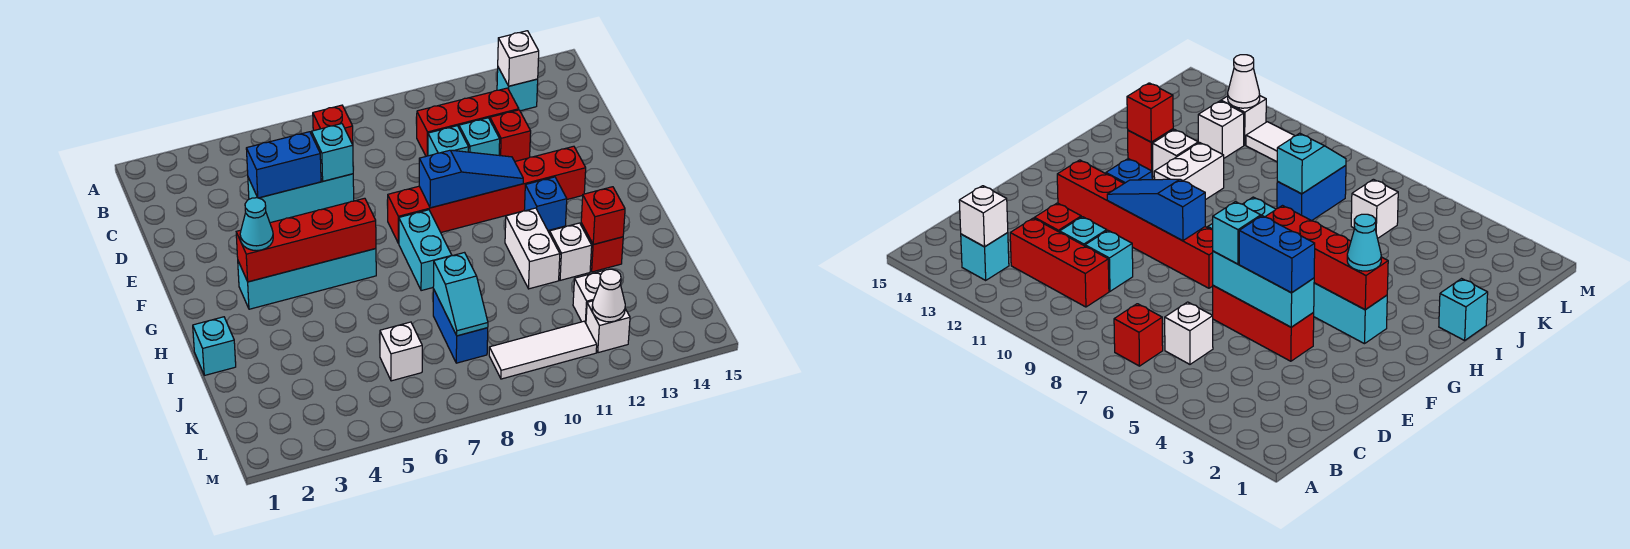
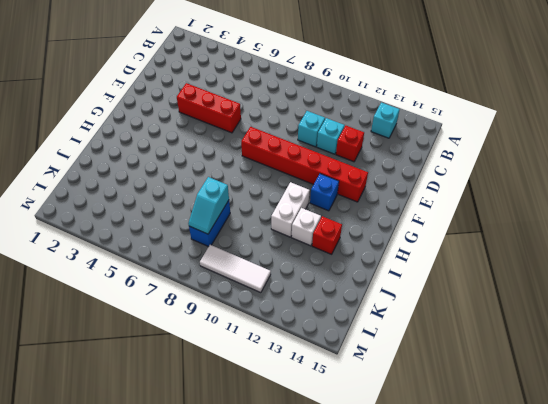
none -> red brick B7 level 1
none -> white brick C6 level 1
none -> red brick C10:C12 level 1
none -> cyan brick G3:G6 level 1

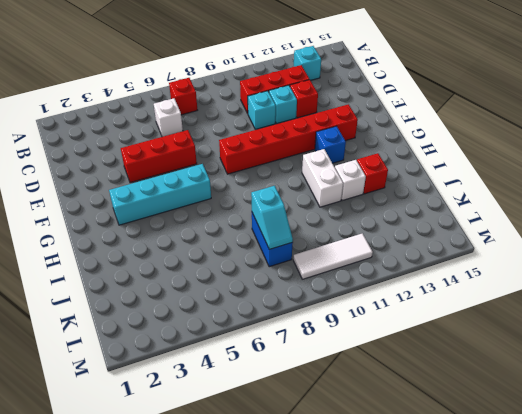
none -> cyan brick G8:H8 level 1
none -> cyan brick I1 level 1
none -> white brick K6 level 1
none -> white brick K12 level 1

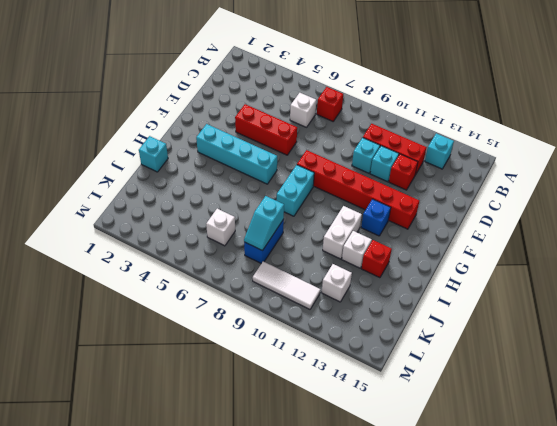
none -> white brick L12 level 1
none -> white brick B13 level 2
none -> cyan brick E4:E6 level 2
none -> blue slope F9:F11 level 2 top 9

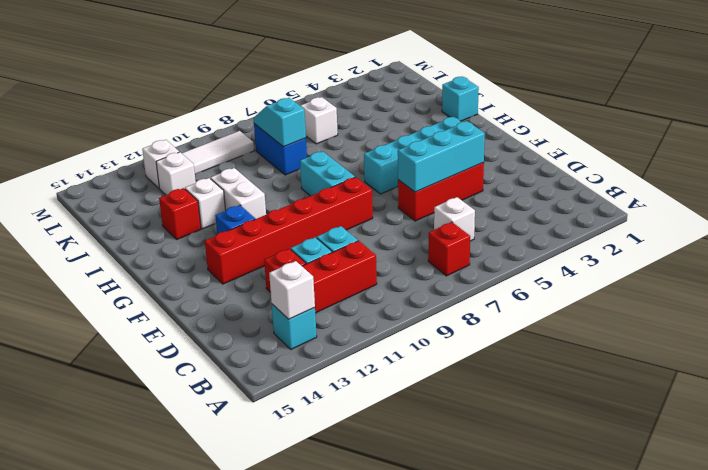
none -> blue slope F9:F11 level 2 top 9
none -> red brick G3:G6 level 2
none -> red brick I13 level 2
none -> white cone L12 level 2

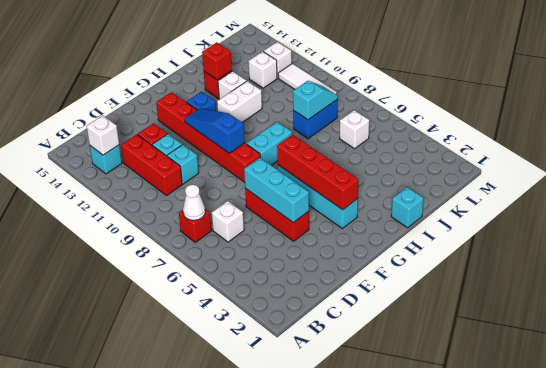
white cone B7 level 2 -> white cone L12 level 2
none -> blue brick E4:E5 level 3
none -> cyan brick E6 level 3
none -> cyan cone G3 level 3

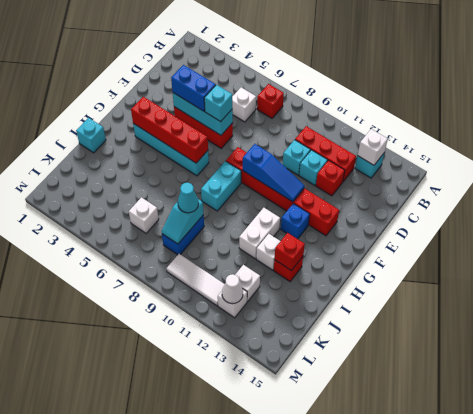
cyan cone J8 level 3 -> cyan cone G3 level 3

